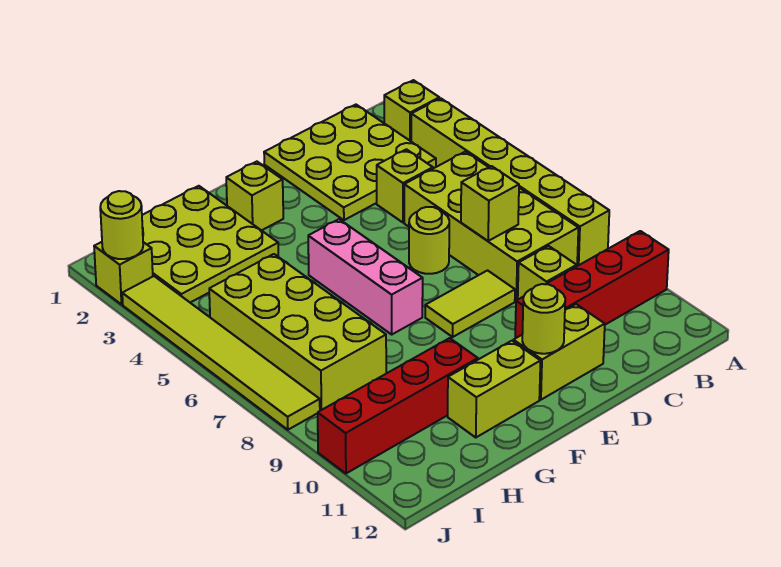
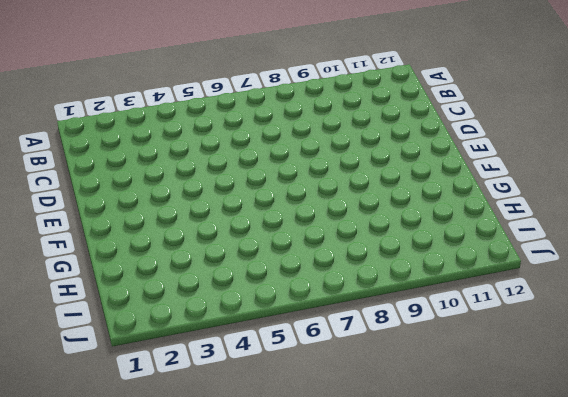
none -> lime brick A2 level 1
none -> lime brick A3:A8 level 1
none -> red brick A10:D10 level 1

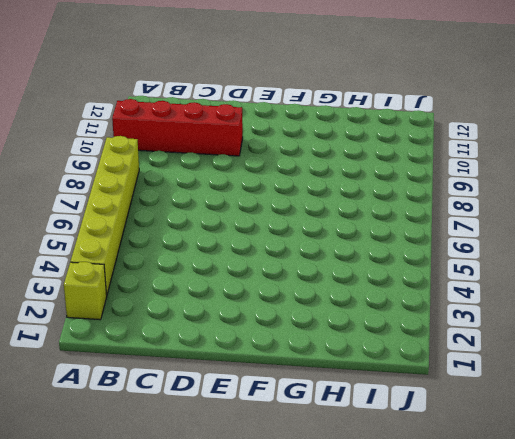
none -> lime plate B1:D3 level 1
none -> lime brick B5:C8 level 1
none -> lime brick C4 level 1

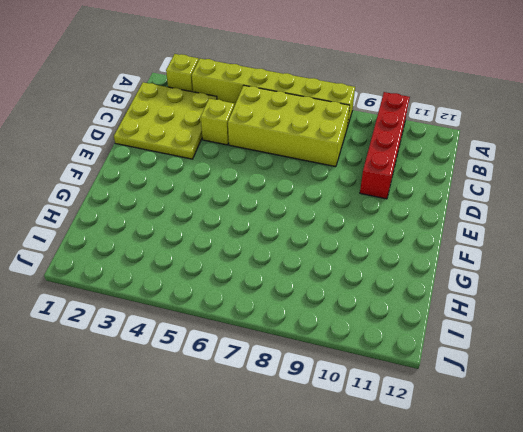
none -> lime brick C9 level 1
none -> lime round brick D6 level 1
none -> lime tile D8:E8 level 1

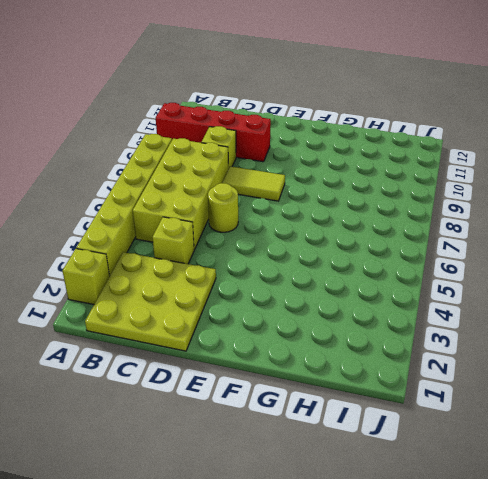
none -> lime brick D11:E11 level 1
none -> lime brick F2 level 1
none -> pink brick F5:F7 level 1

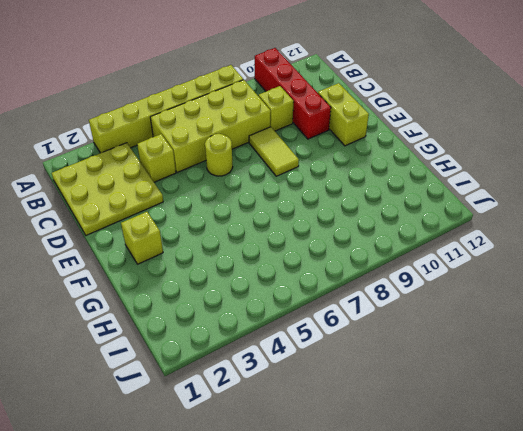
none -> lime brick A2 level 1
none -> pink brick F5:F7 level 1
none -> lime brick F11:G11 level 1

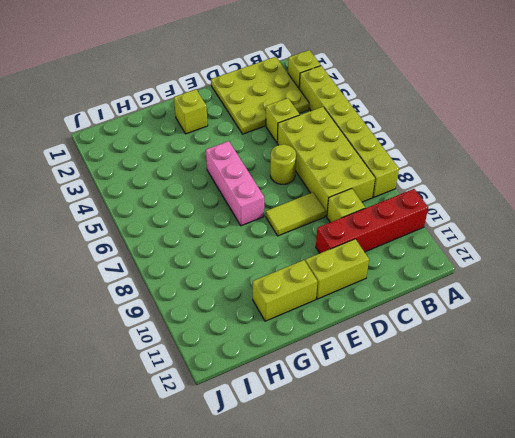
none -> lime plate G1:I3 level 1
none -> red brick G10:J10 level 1
none -> lime brick H5:I8 level 1

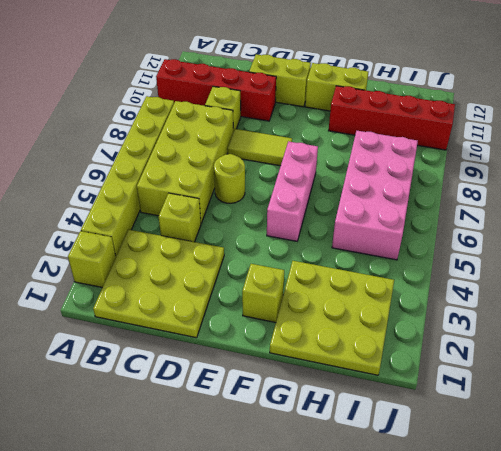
pink brick H5:I8 level 1 -> lime brick H5:I8 level 1
none -> lime brick J2 level 1
none -> lime tile J3:J8 level 1
none -> lime brick C7 level 2

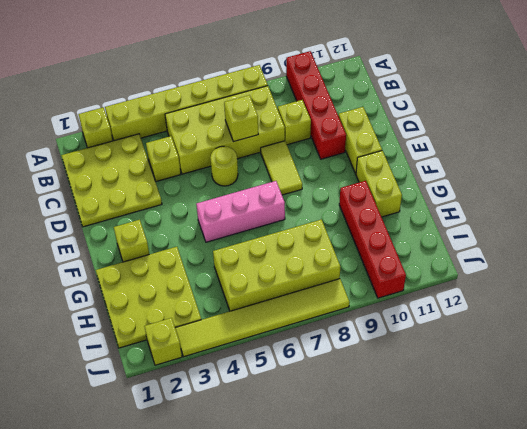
none -> lime round brick E11 level 2
none -> lime round brick J2 level 2

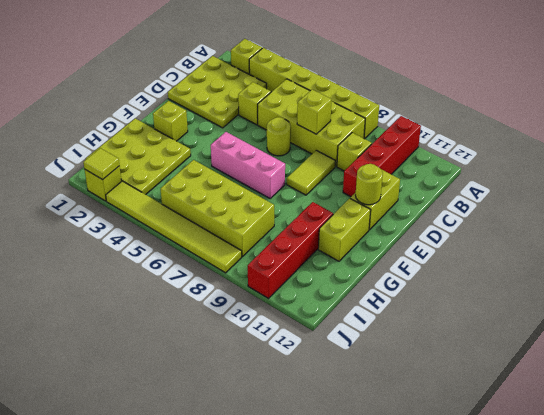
lime tile J2 level 2 -> lime round brick J2 level 2

